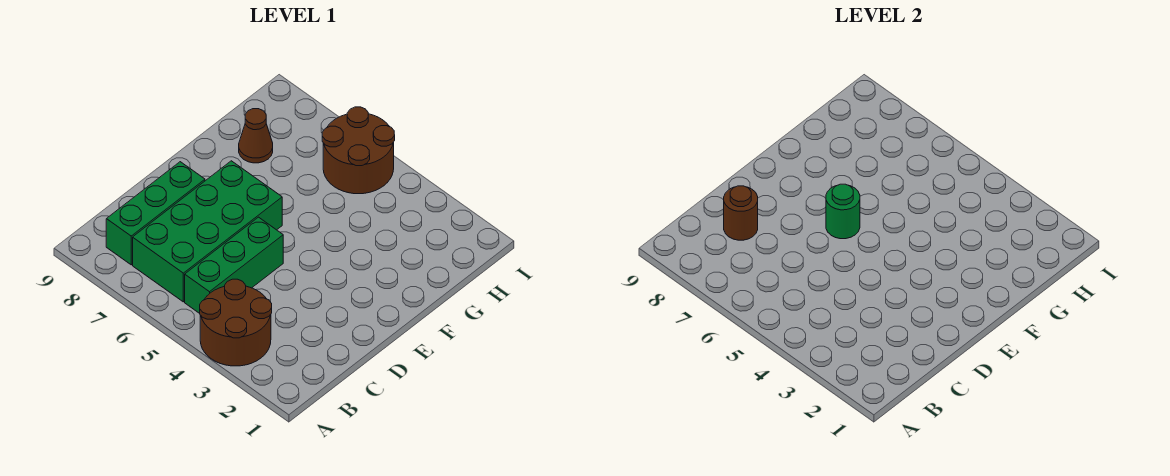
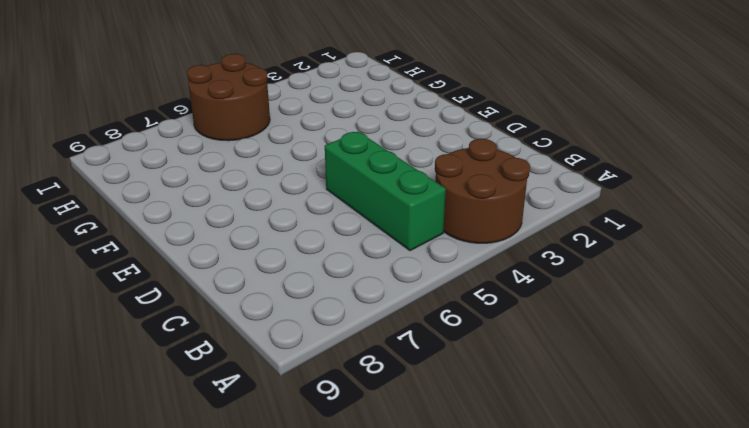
none -> green brick B6:E7 level 1
none -> green brick B8:D8 level 1

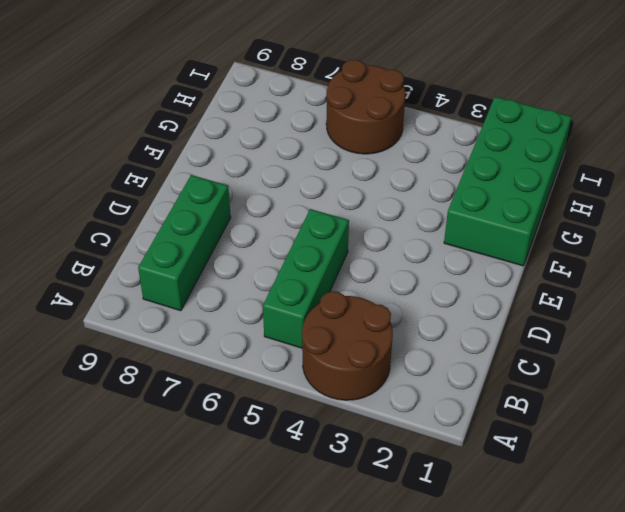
green brick F1:I2 level 1 -> green brick B6:E7 level 1
none -> brown cone G8 level 1
none -> brown round brick C8 level 2

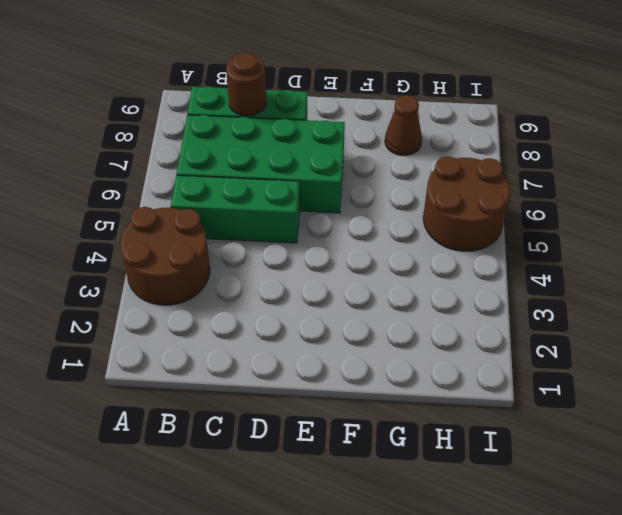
none -> green round brick E6 level 2

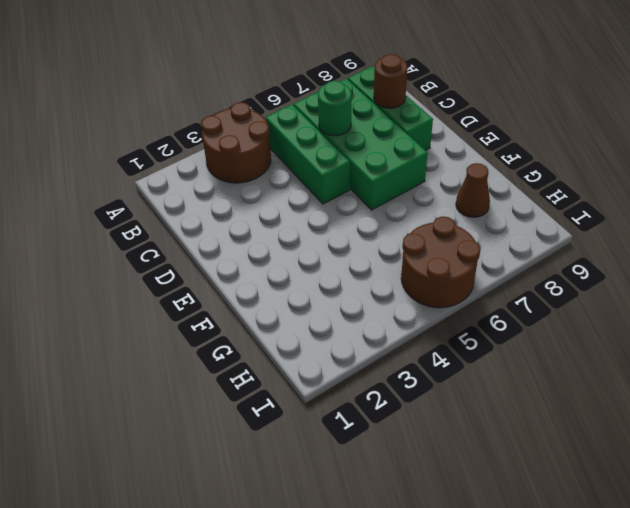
green round brick C6 level 2 -> green round brick E6 level 2

